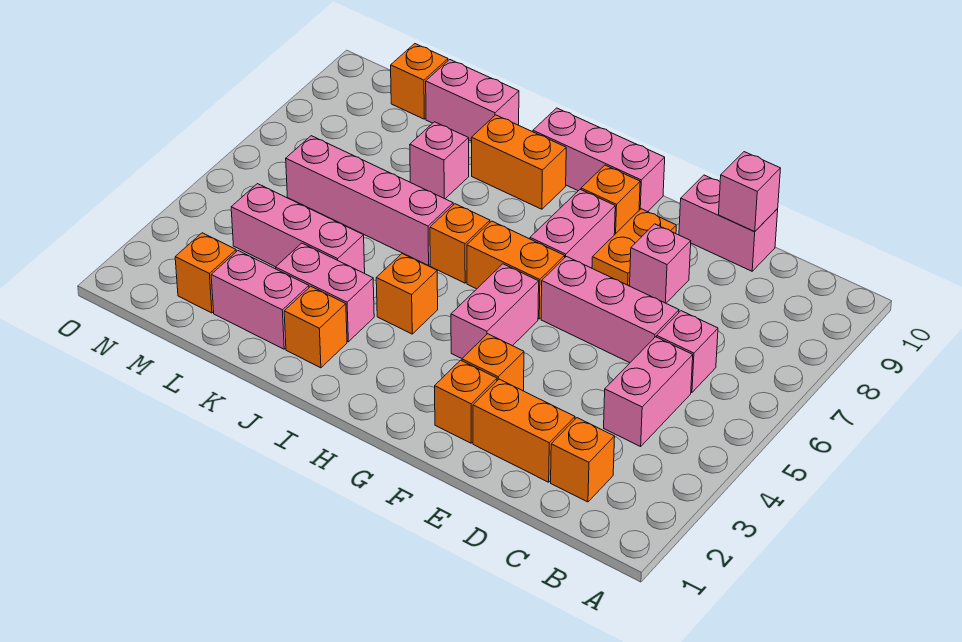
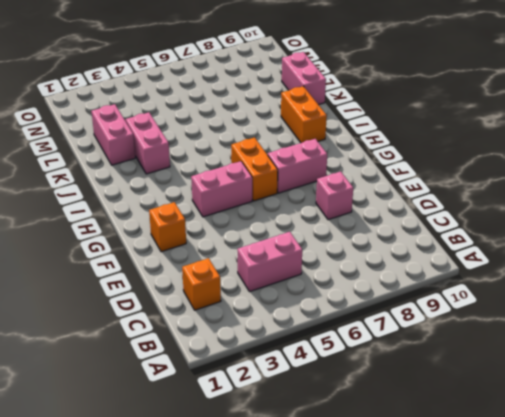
none -> pink brick C6 level 1
none -> orange brick D2:E2 level 1
none -> pink brick D6:F6 level 1

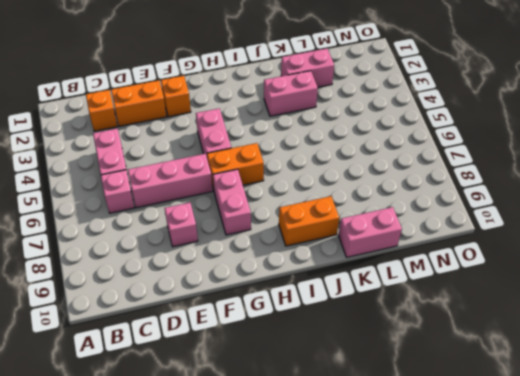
none -> pink brick D10:E10 level 1
none -> orange brick F3 level 1
none -> orange plate F8:F9 level 1

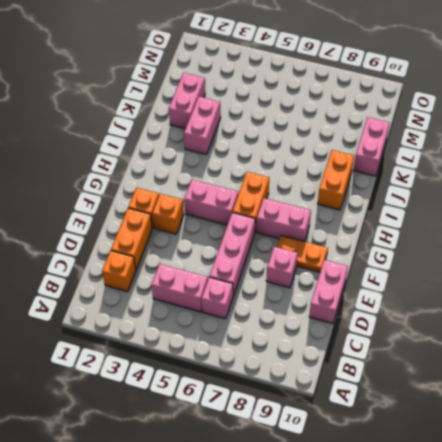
none -> orange brick G9 level 1
none -> pink brick G10:I10 level 1
none -> orange brick I4 level 1

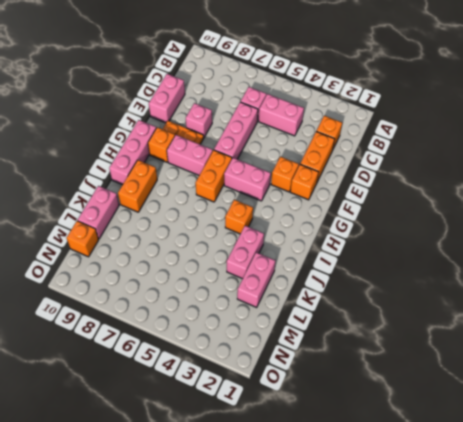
none -> orange brick I6 level 1
none -> orange brick J2 level 1
none -> pink brick J6:M6 level 1

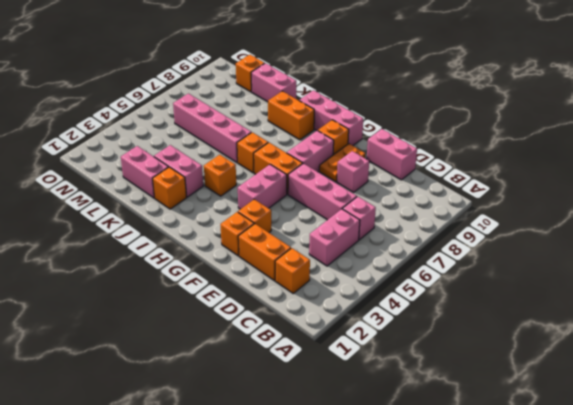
none -> pink brick K4:M4 level 1
none -> pink brick K8 level 1
none -> orange brick M2 level 1

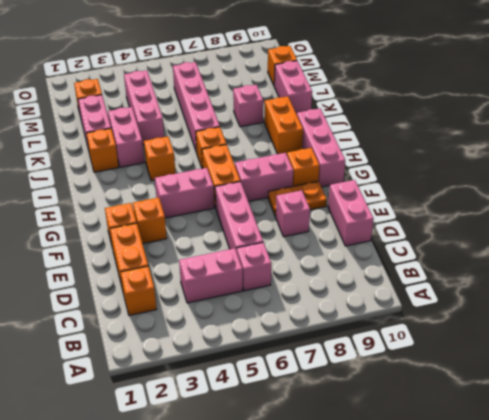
none -> pink brick D10 level 2

